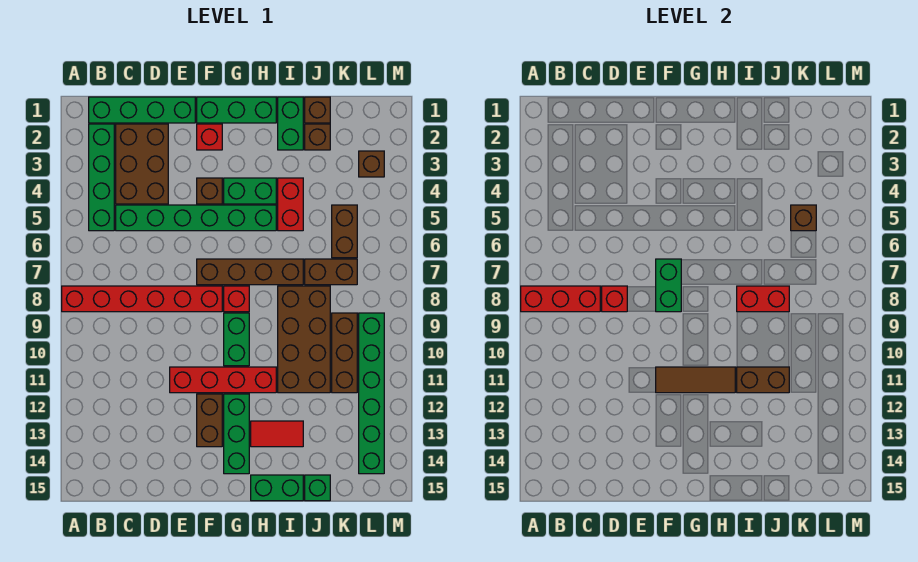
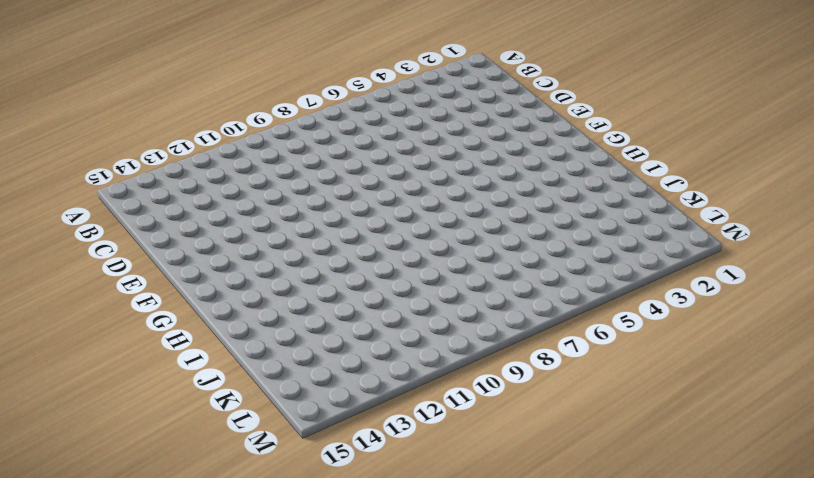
none -> red brick A8:F8 level 1
none -> green brick B1:E1 level 1
none -> green brick B2:B5 level 1
none -> brown brick C2:D4 level 1

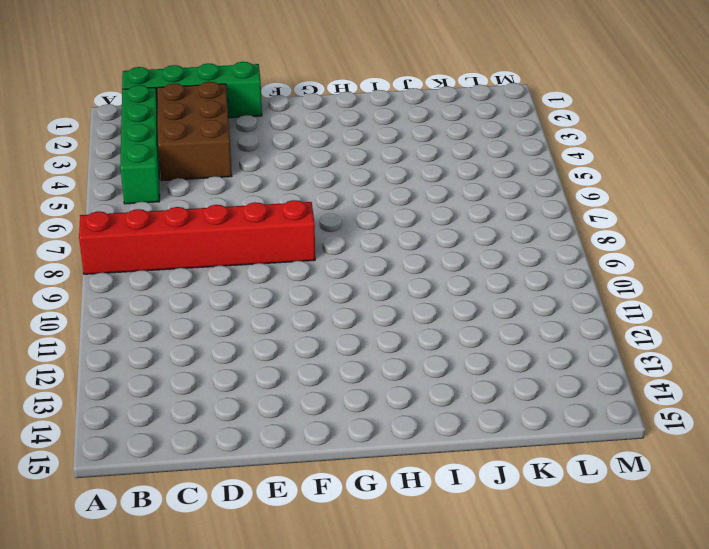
none -> green brick C5:H5 level 1
none -> red brick E11:H11 level 1
none -> green brick F1:H1 level 1
none -> red brick F2 level 1

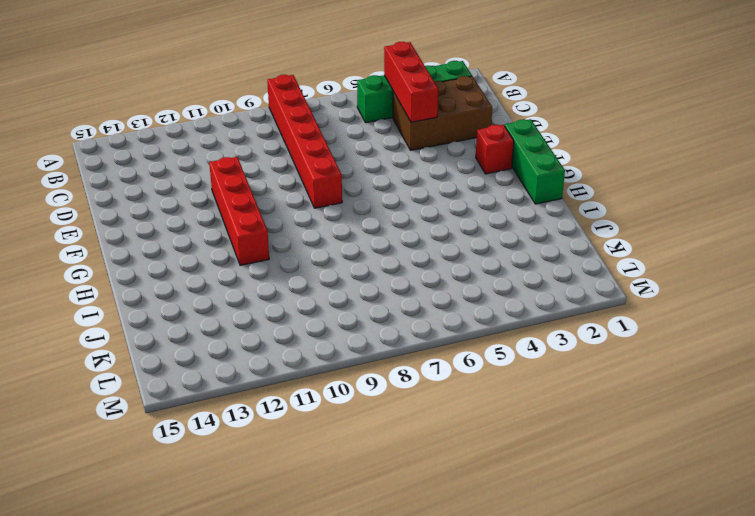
red brick B4:D4 level 2 -> red brick A8:C8 level 2
none -> green brick B1:E1 level 1
none -> green brick C5:H5 level 1
none -> brown brick F4 level 1
none -> brown brick F7:I7 level 1

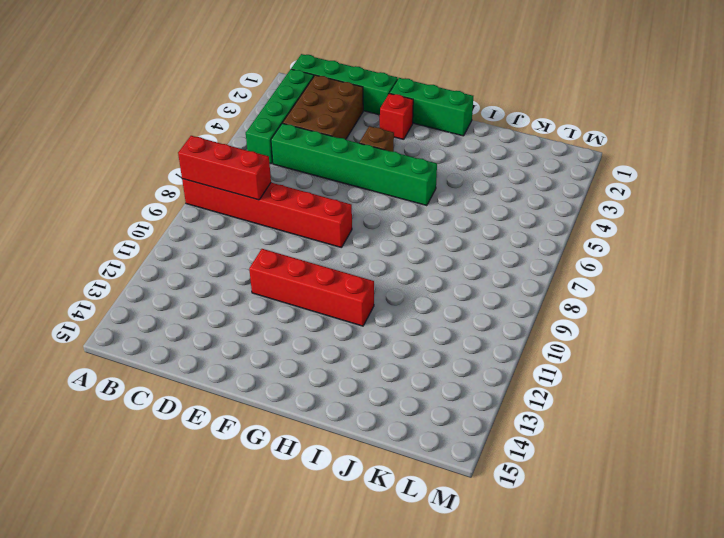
none -> brown brick F7:I7 level 1
none -> brown brick F12:F13 level 1
none -> green brick G4:H4 level 1
none -> red brick G8 level 1

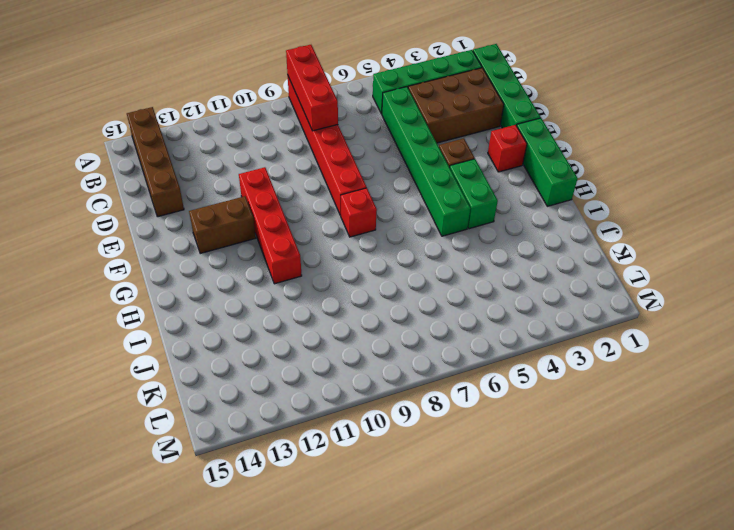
brown brick A14:D14 level 1 -> brown brick F7:I7 level 1
none -> green brick G9:G10 level 1
none -> green brick G12:G14 level 1
none -> red tile H13:I13 level 1
none -> green brick H15:I15 level 1

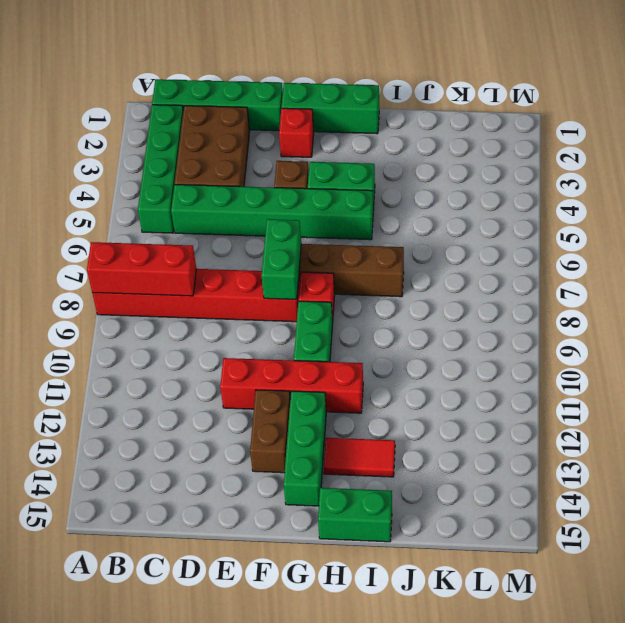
none -> green brick I1:I2 level 1
none -> red brick I4:I5 level 1
none -> brown brick I8:J11 level 1
none -> brown brick J1 level 1

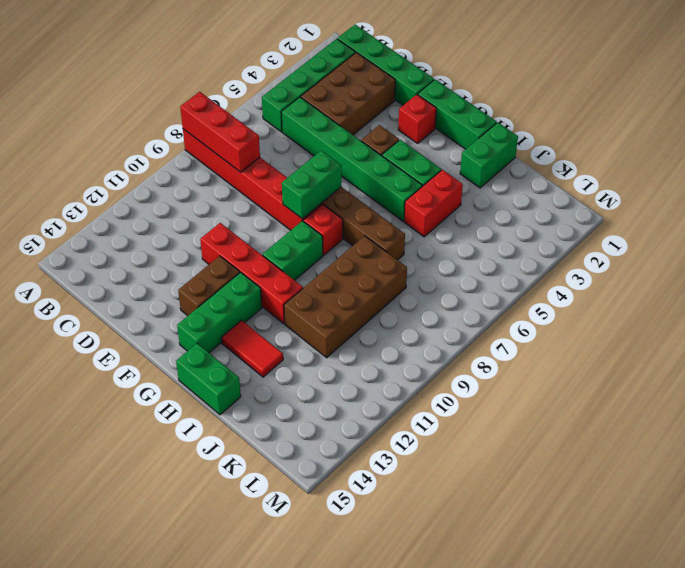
none -> brown brick J1 level 1
none -> brown brick J2 level 1
none -> brown brick J7:K7 level 1
none -> green brick J15 level 1

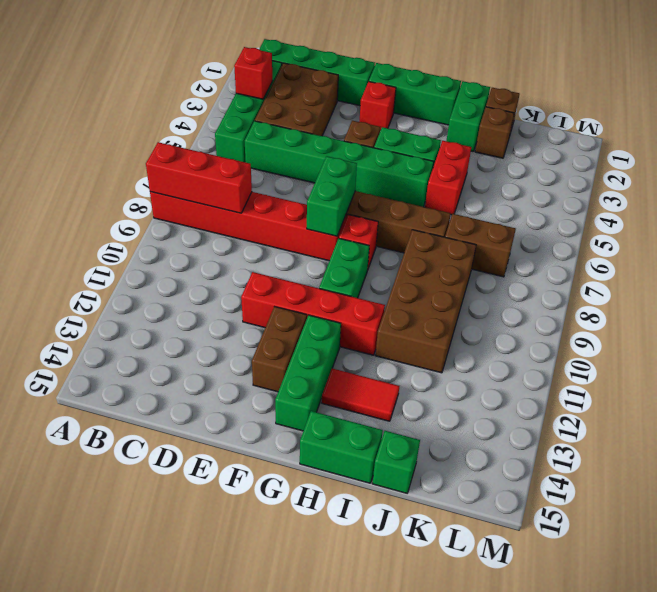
red brick B3 level 2 -> red brick D8 level 2
none -> brown brick K5:K6 level 1
none -> brown brick K9:K11 level 1
none -> brown brick L3 level 1
none -> green brick L9:L14 level 1

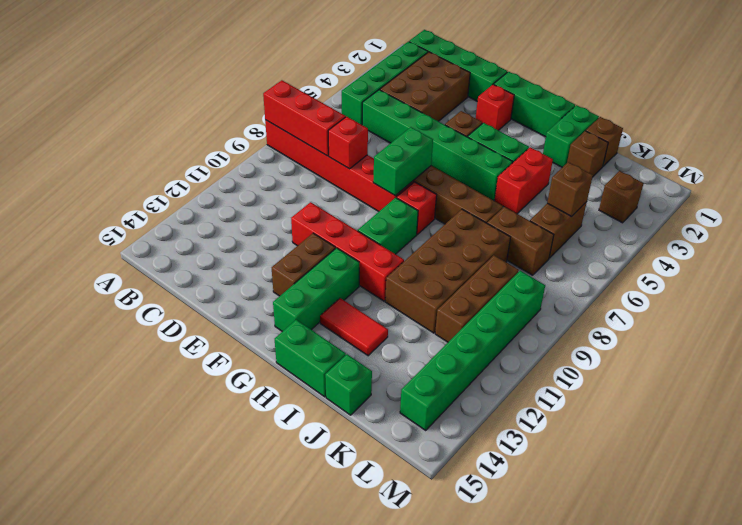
none -> brown tile F11:H11 level 2
none -> red brick I8:J8 level 2
none -> brown brick I11:J11 level 2

